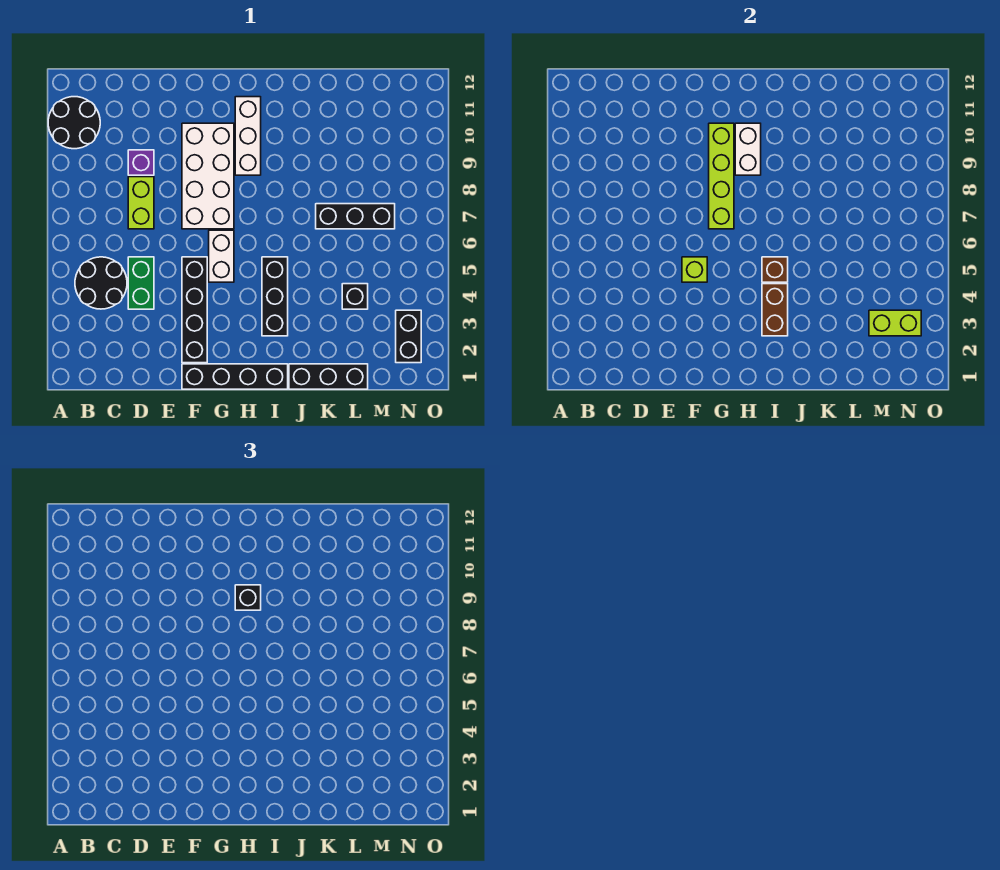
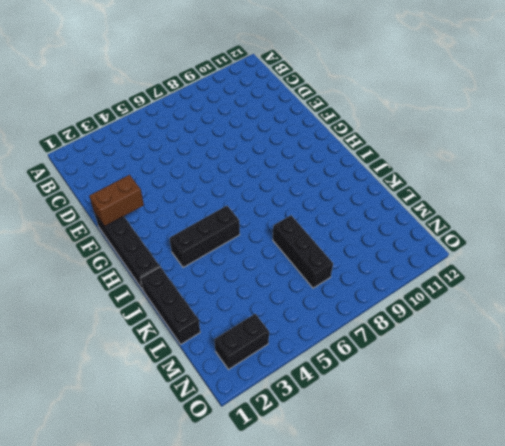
brown brick F1:F2 level 2 -> brown brick I3:I4 level 2
none -> black round brick A10:B11 level 1
none -> black round brick B4:C5 level 1
none -> green brick D4:D5 level 1

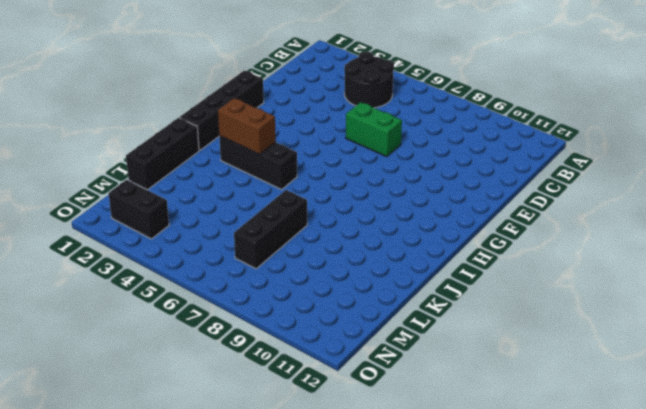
green brick E6:E7 level 1 -> green brick D4:D5 level 1
none -> black round brick A10:B11 level 1
none -> lime brick D7:D8 level 1
none -> purple brick D9 level 1

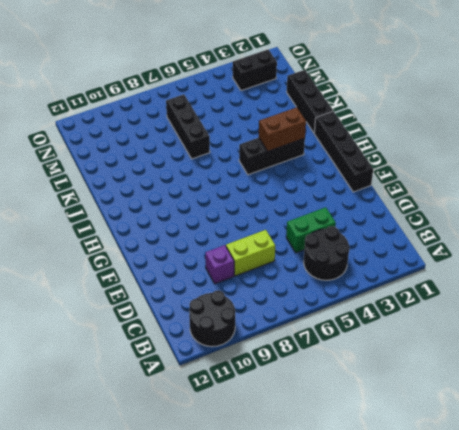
none -> black brick F2:F5 level 1
none -> white brick F7:G10 level 1
none -> white brick G5:G6 level 1

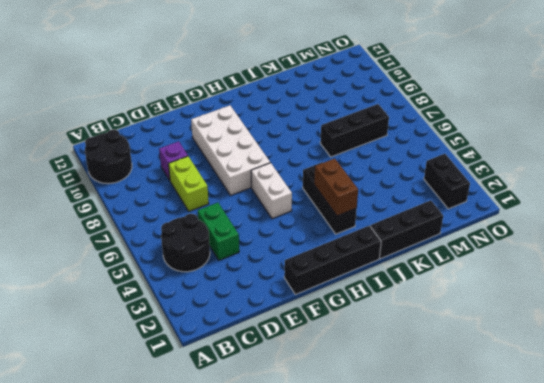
none -> black brick F2:F5 level 1
none -> white brick H9:H11 level 1
none -> black brick L4 level 1

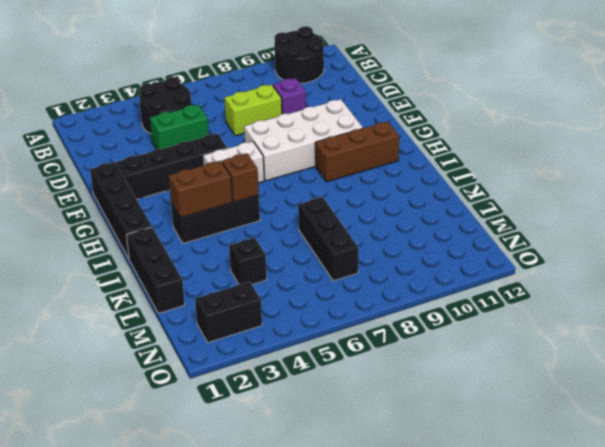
brown brick H9:H11 level 1 -> white brick H9:H11 level 1
none -> lime brick F5 level 2
none -> lime brick G7:G10 level 2
none -> white brick H9:H10 level 2

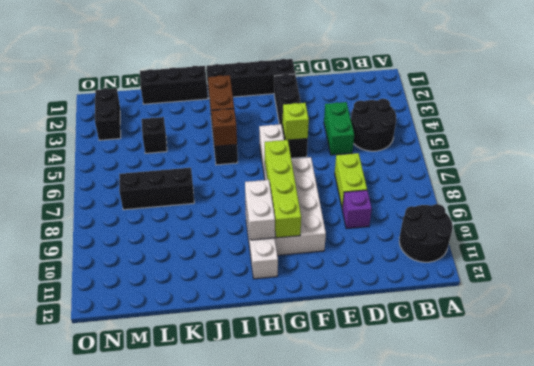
none -> lime brick M3:N3 level 2
none -> black brick H9 level 3

